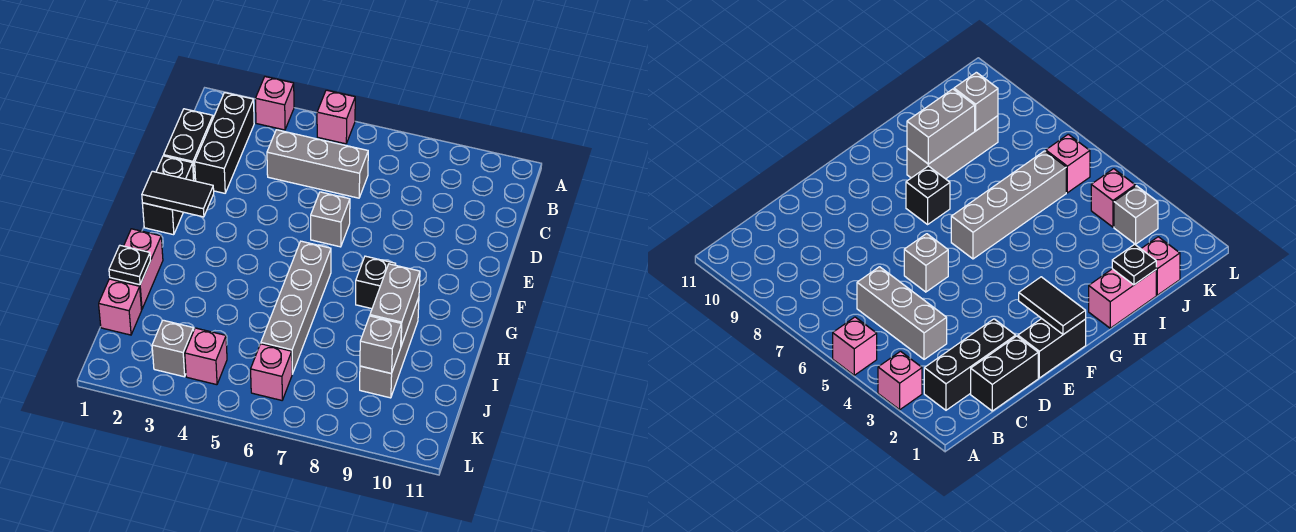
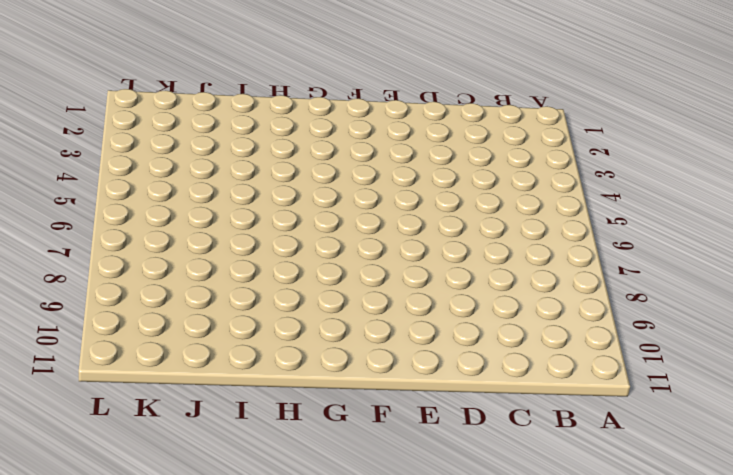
none -> pink brick A3 level 1
none -> pink brick A5 level 1
none -> black brick B2:D2 level 1

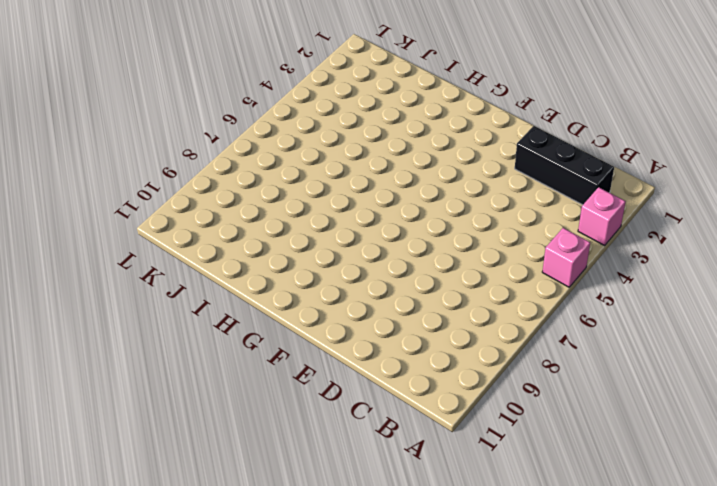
none -> black brick C1:D1 level 1
none -> grey brick C4:C6 level 1
none -> black brick E1:F1 level 1

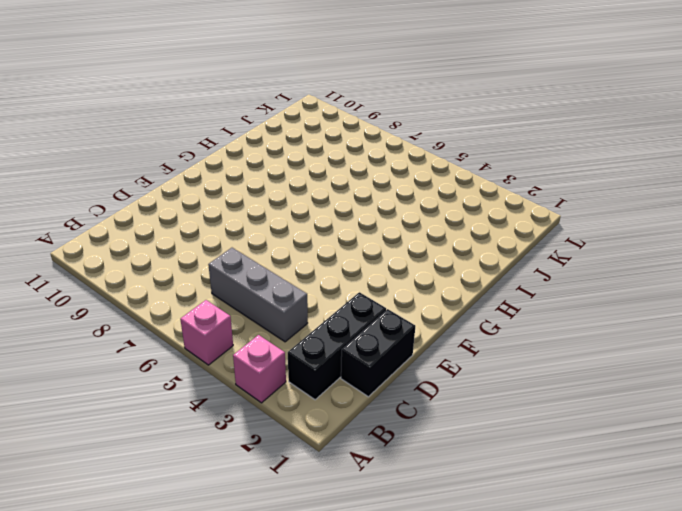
none -> black brick E1:F1 level 1
none -> grey brick E6 level 1
none -> grey brick G6:J6 level 1

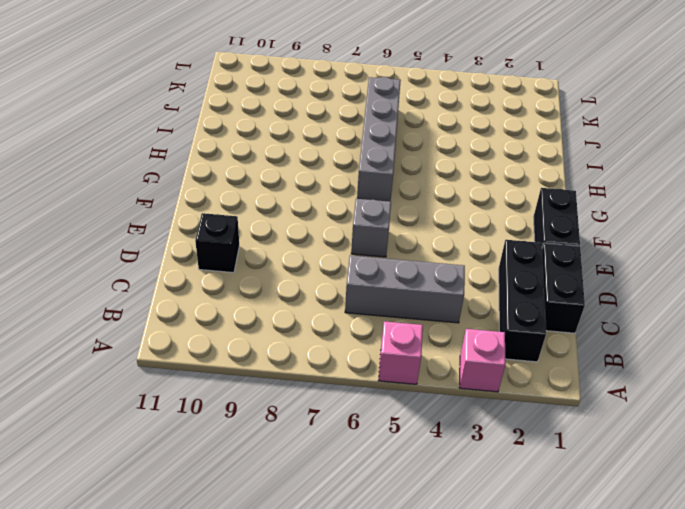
black brick D10 level 1 -> black brick G8 level 1
none -> pink brick H1:I1 level 1
none -> grey brick H9:J9 level 1
none -> pink brick J1 level 1

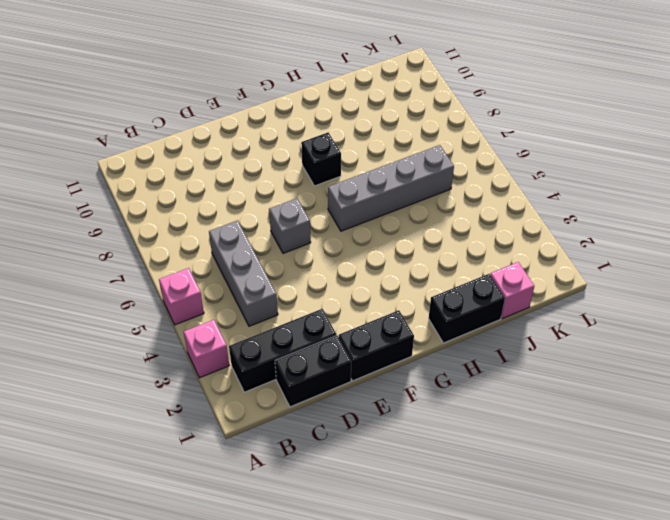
black brick H1:I1 level 1 -> pink brick H1:I1 level 1
none -> grey brick H9:J9 level 1
none -> grey brick K3 level 1
none -> pink brick K4 level 1

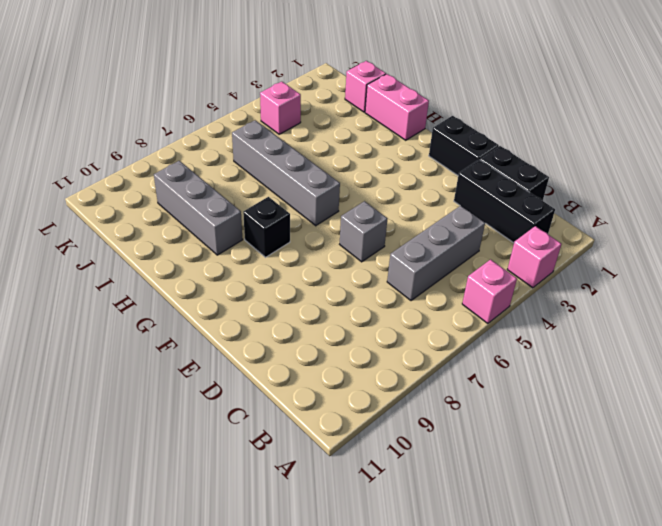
none -> grey brick K3 level 1
none -> pink brick K6 level 1
none -> black tile F1:F2 level 2

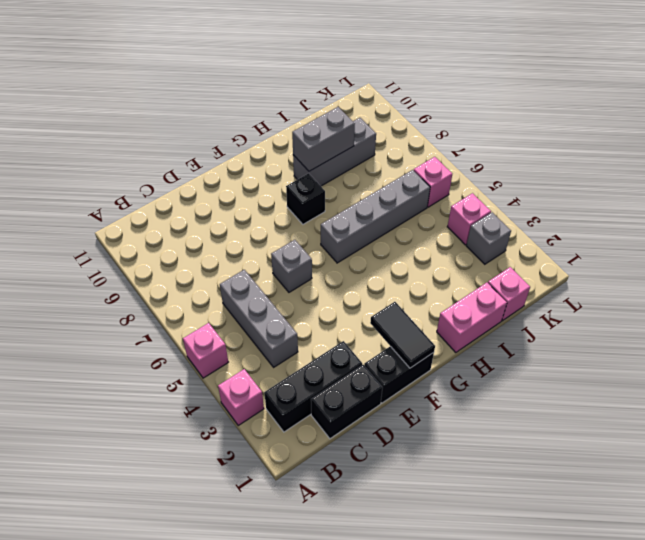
none -> black plate I1 level 2
none -> grey brick J9 level 2

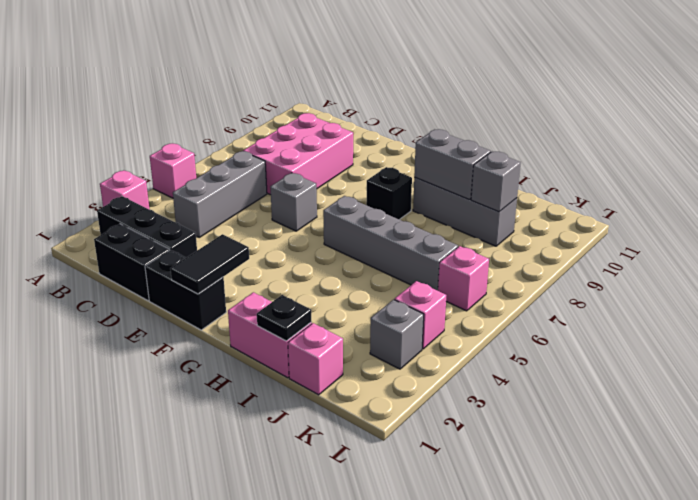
pink brick C7:D9 level 1 -> none

